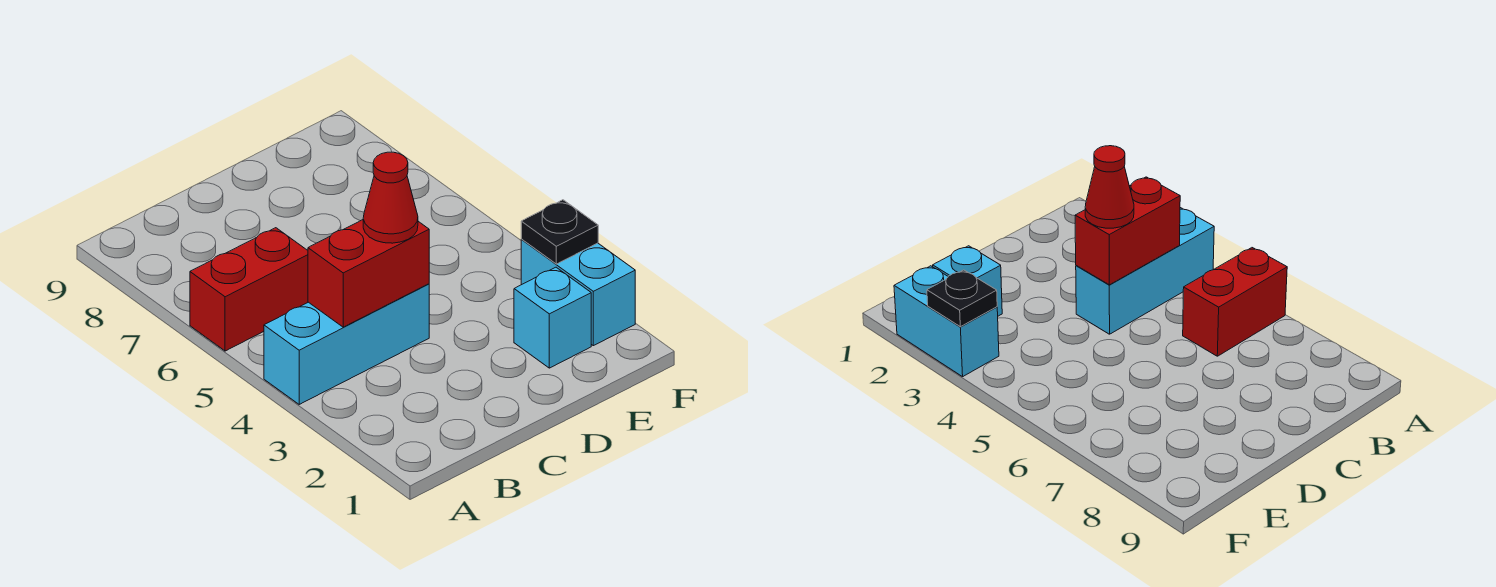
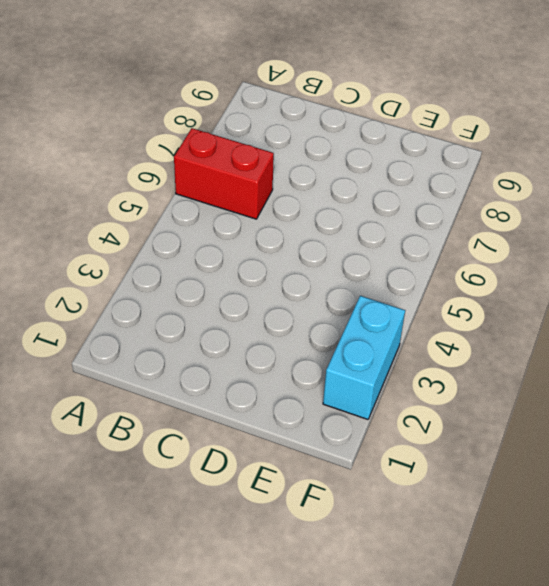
none -> cyan brick A4:C4 level 1
none -> cyan brick E2 level 1

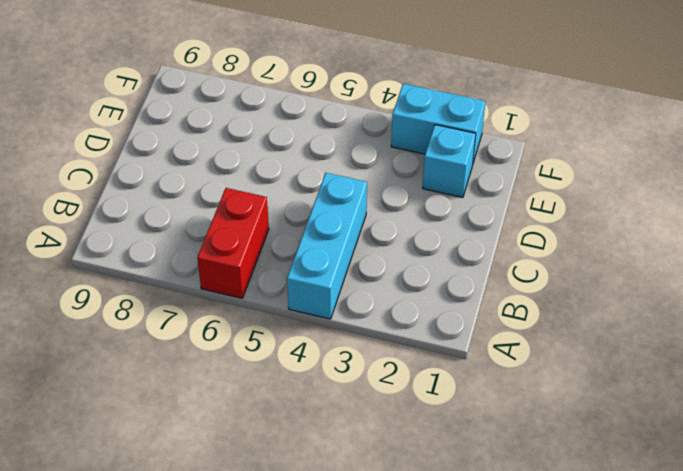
none -> red brick B4:C4 level 2
none -> black plate F3 level 2

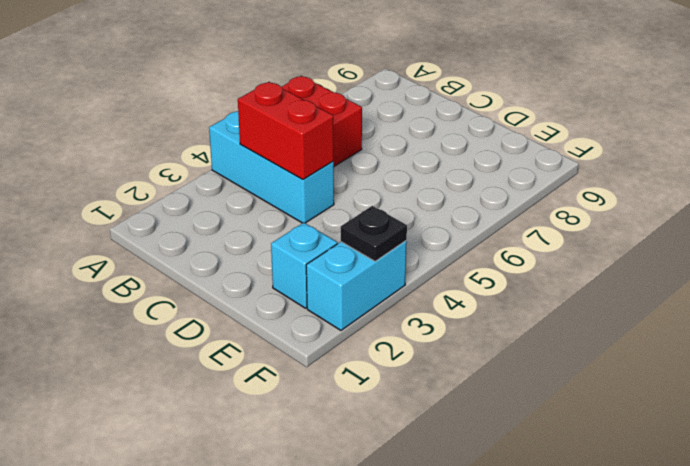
none -> red cone C4 level 3

